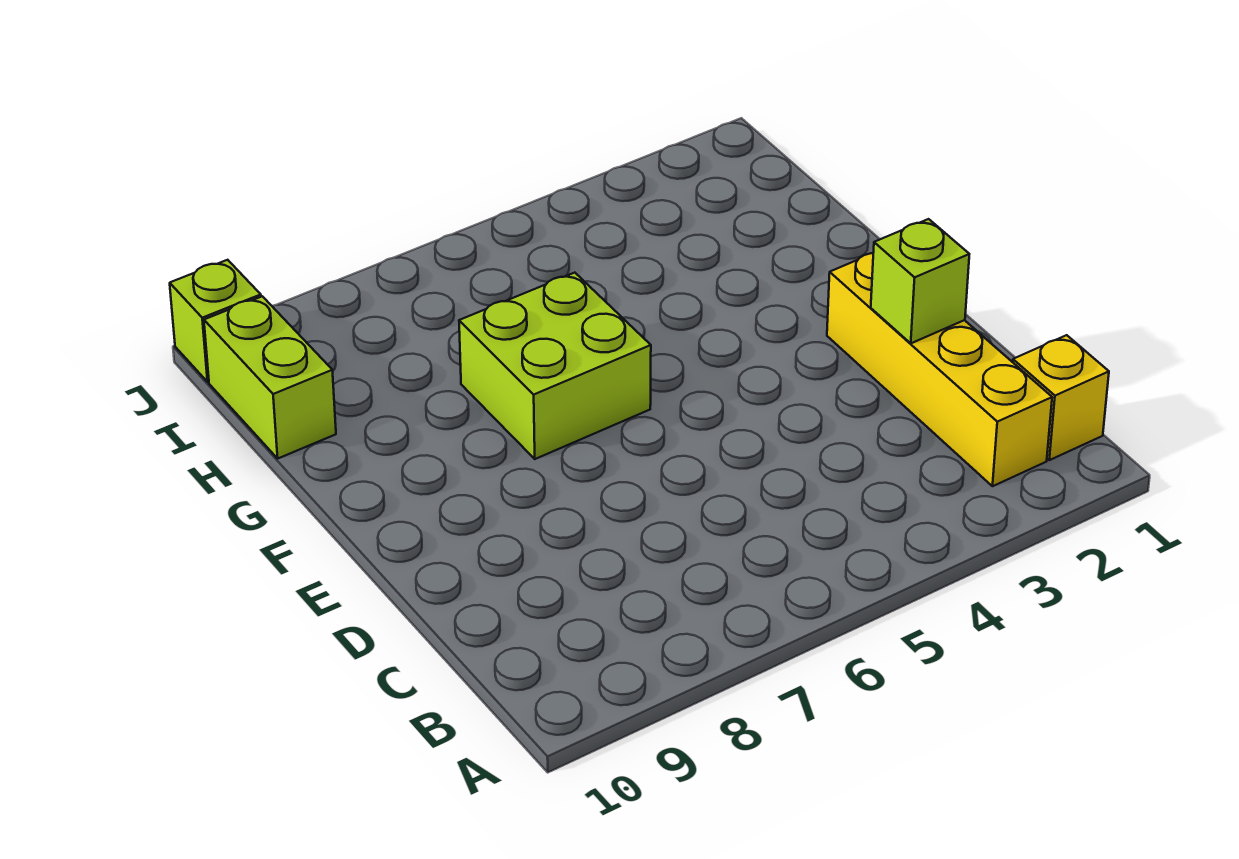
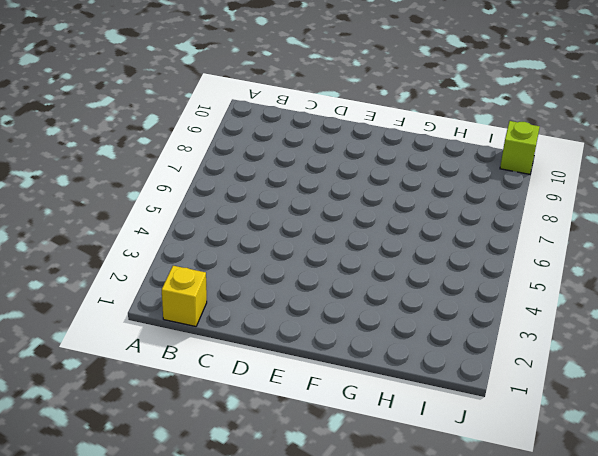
none -> yellow brick B2:E2 level 1
none -> lime brick F6:G7 level 1

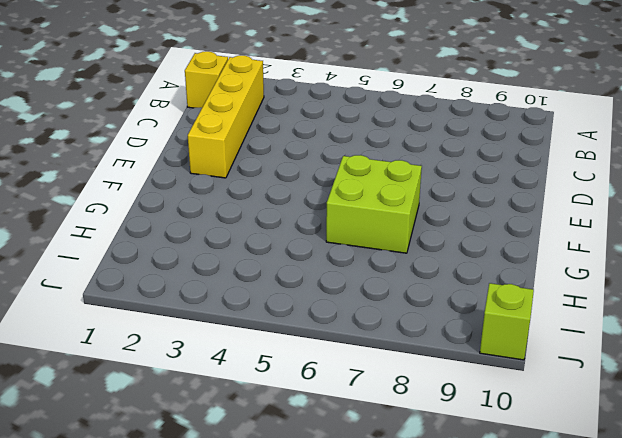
none -> lime brick H10:I10 level 1
none -> lime brick D2 level 2

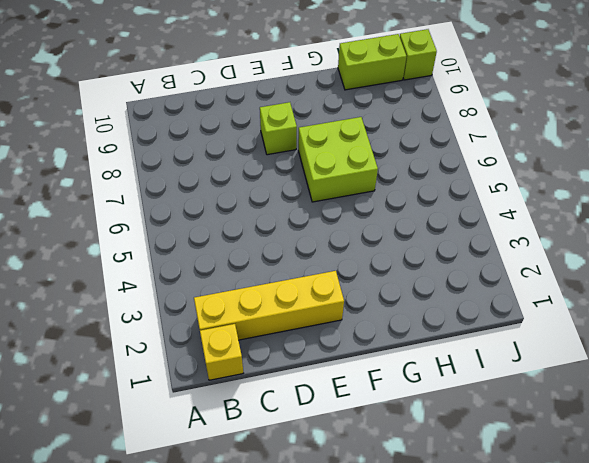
lime brick E8 level 1 -> lime brick D2 level 2

